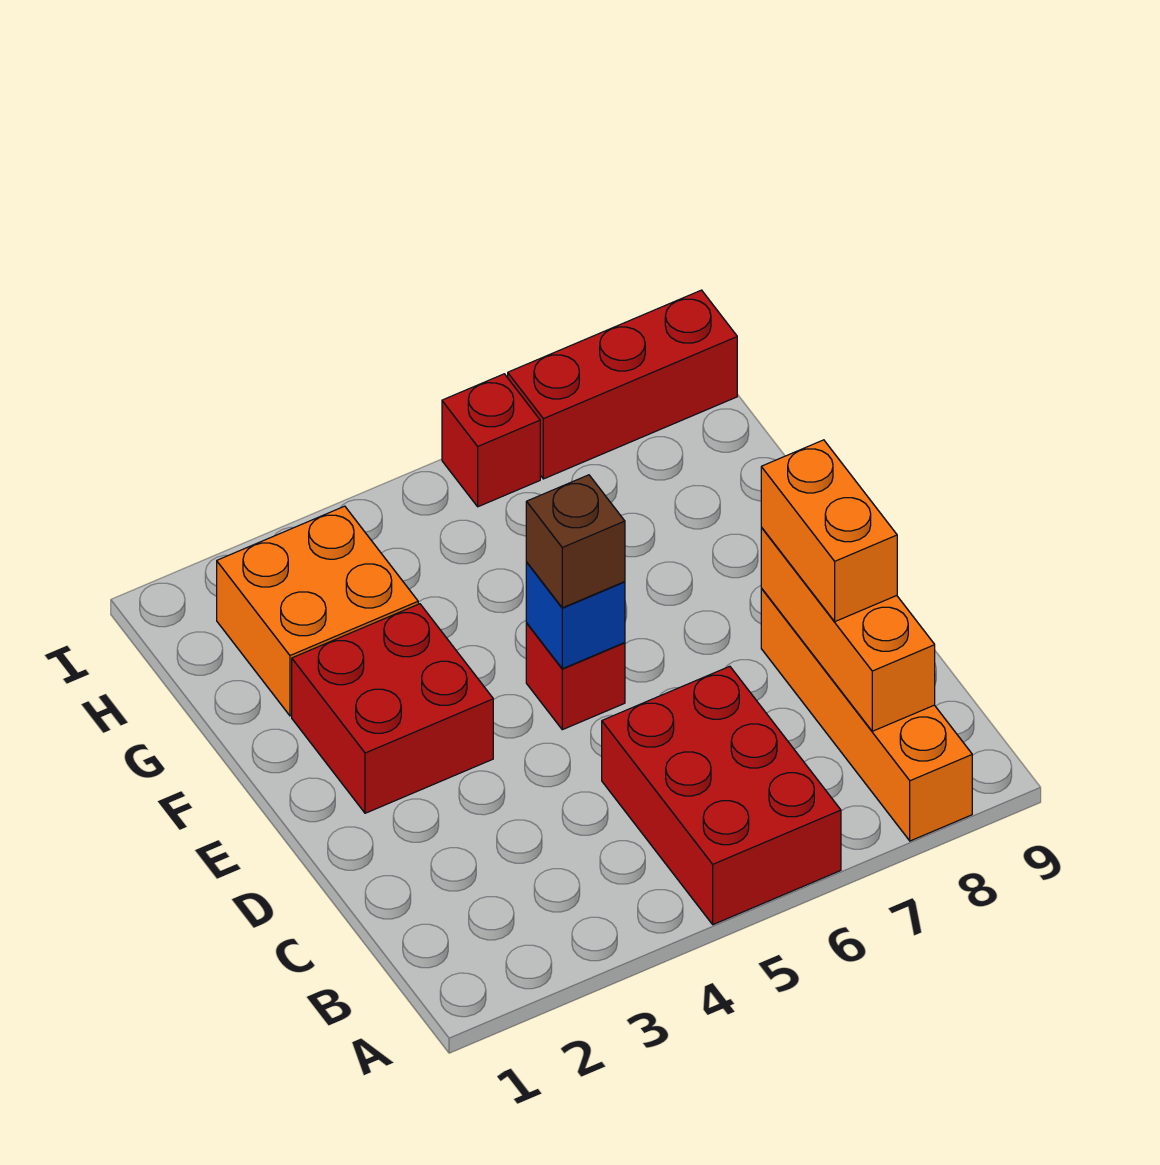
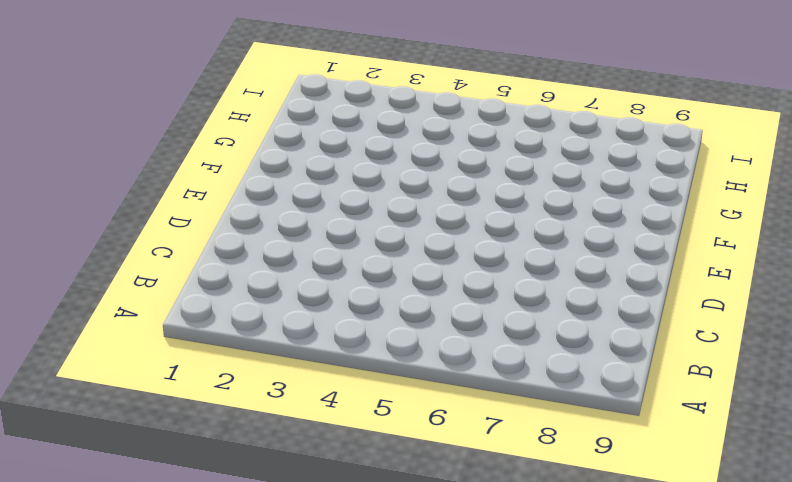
none -> red brick A5:C6 level 1
none -> orange brick A8:D8 level 1

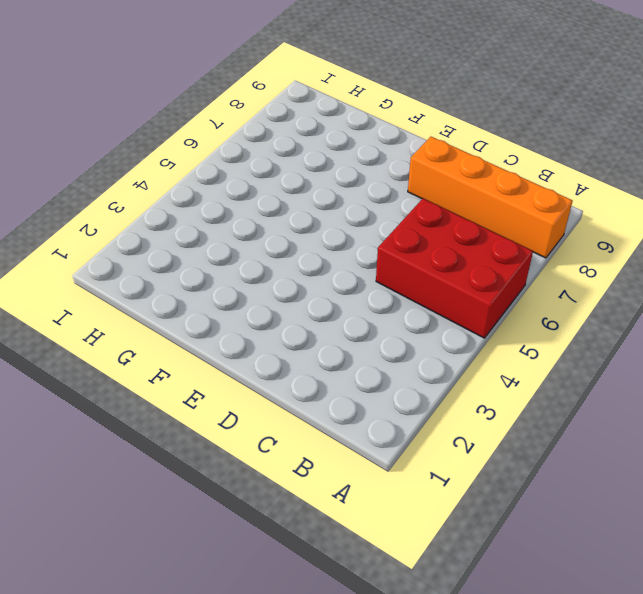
none -> red brick E2:F3 level 1
none -> red brick E5 level 1

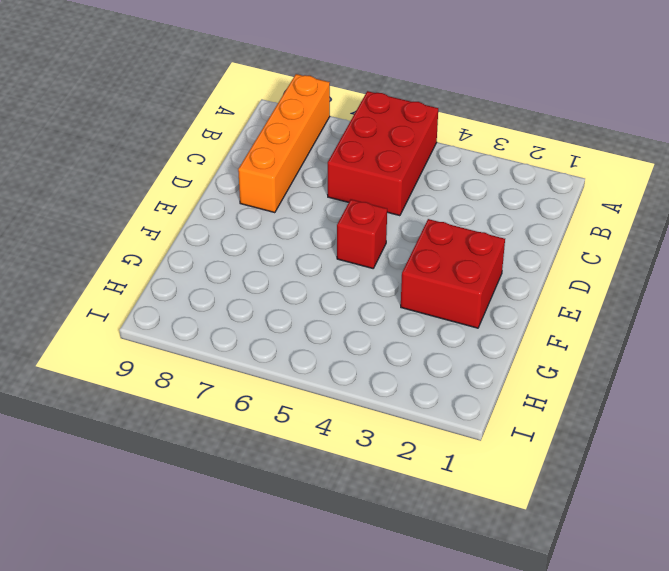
none -> orange brick G2:H3 level 1
none -> red brick I6 level 1

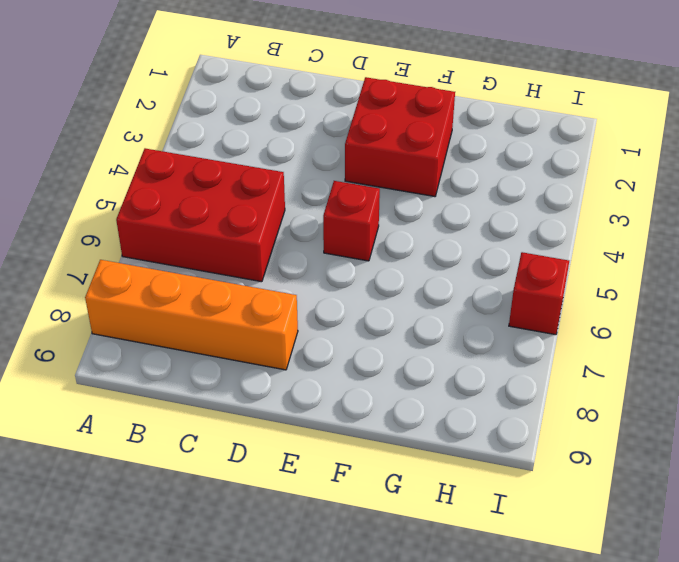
none -> orange brick G2:H3 level 1
none -> red brick I7:I9 level 1

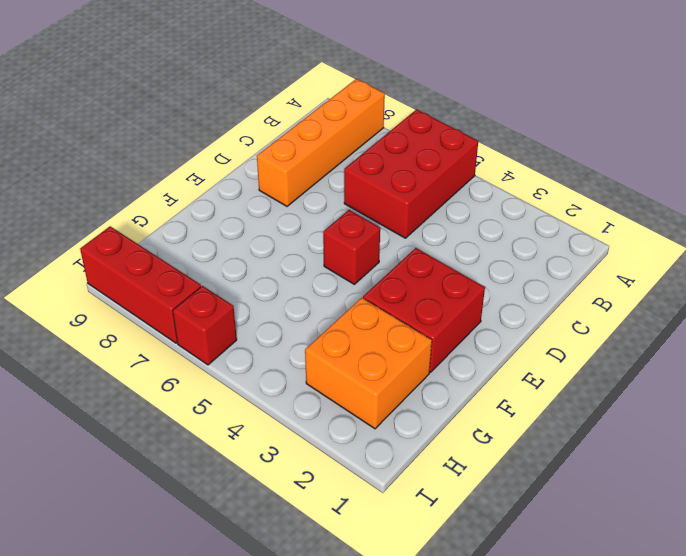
none -> orange brick B8:D8 level 2
none -> blue brick E5 level 2

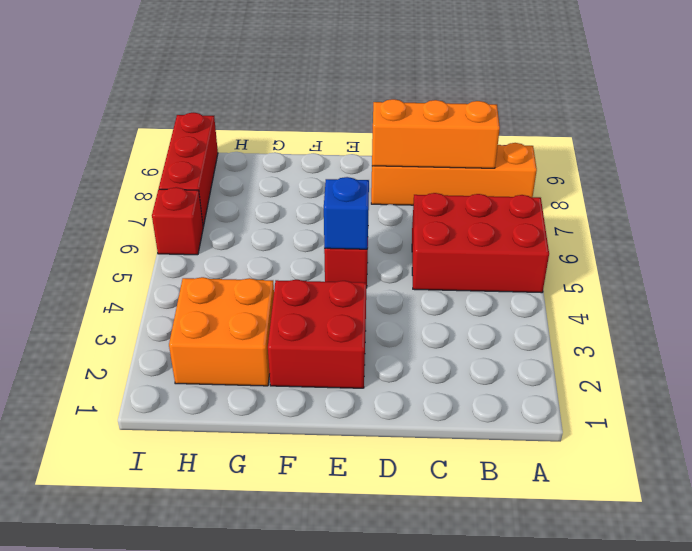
none -> orange brick C8:D8 level 3
none -> brown brick E5 level 3

